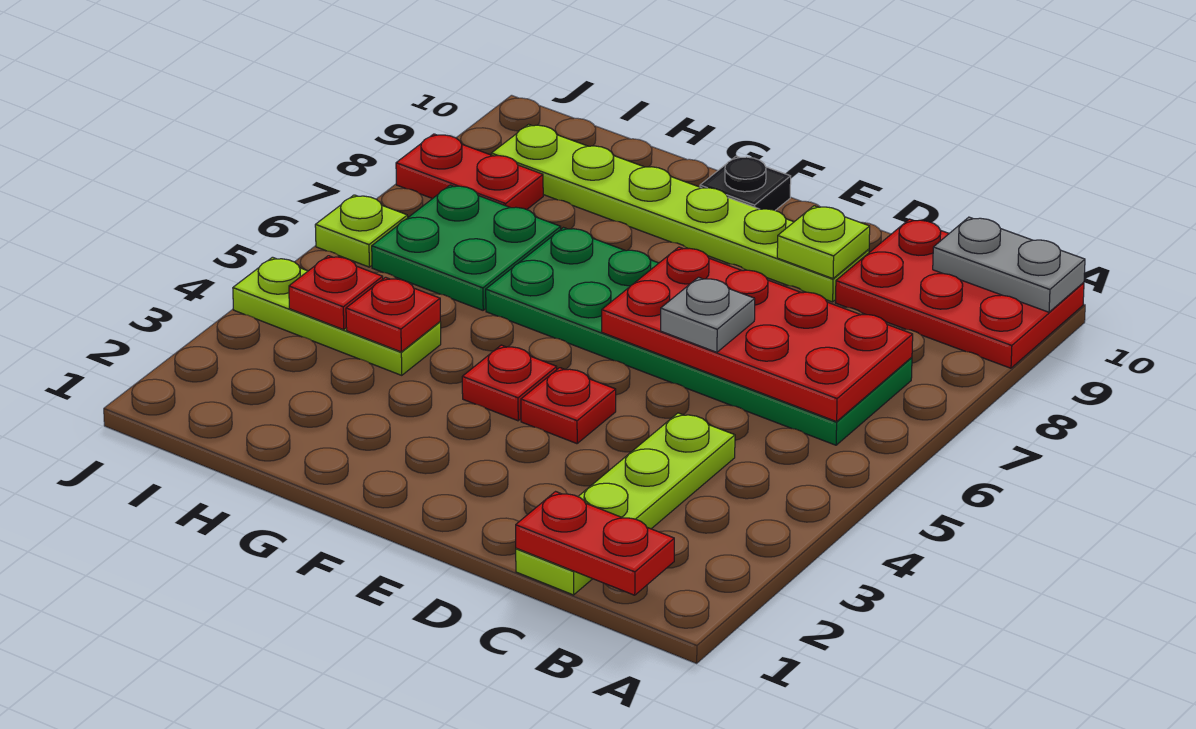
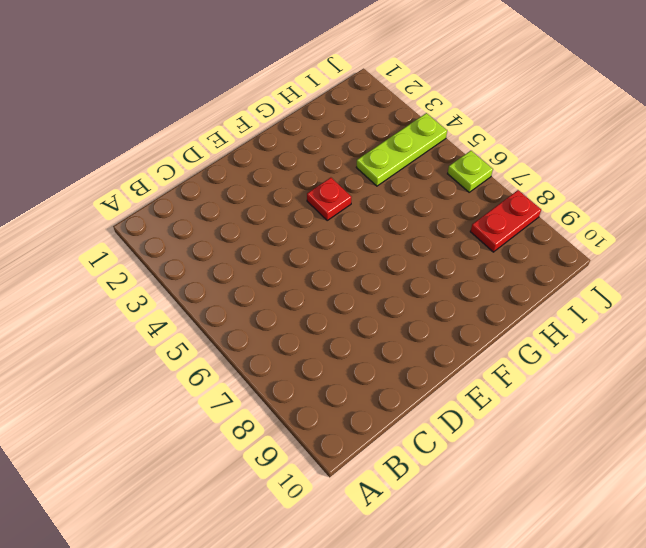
none -> red plate A9:C10 level 1
none -> green plate B6:G7 level 1
none -> lime plate C1:C4 level 1

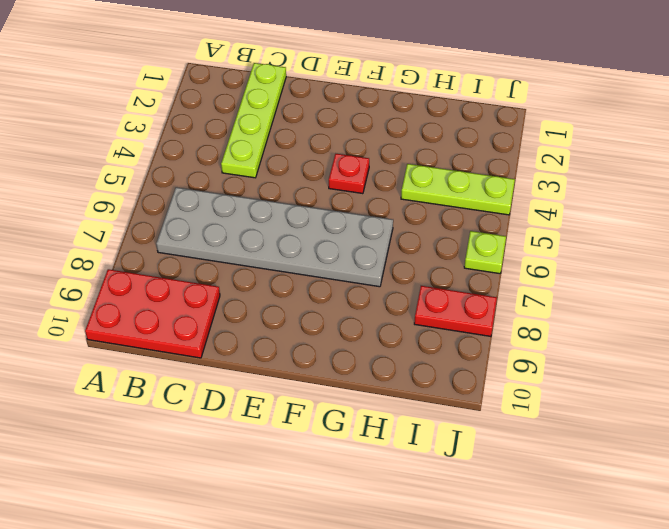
grey plate B6:G7 level 1 -> green plate B6:G7 level 1
none -> lime plate D9:I9 level 1
none -> red plate E4 level 1
none -> black plate F10 level 1

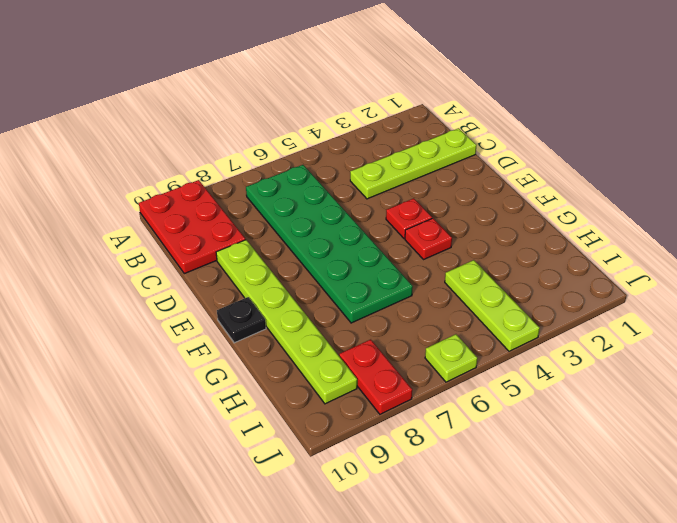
none -> green plate H6:I7 level 1
none -> grey plate A10:B10 level 2
none -> red plate B1:C1 level 2

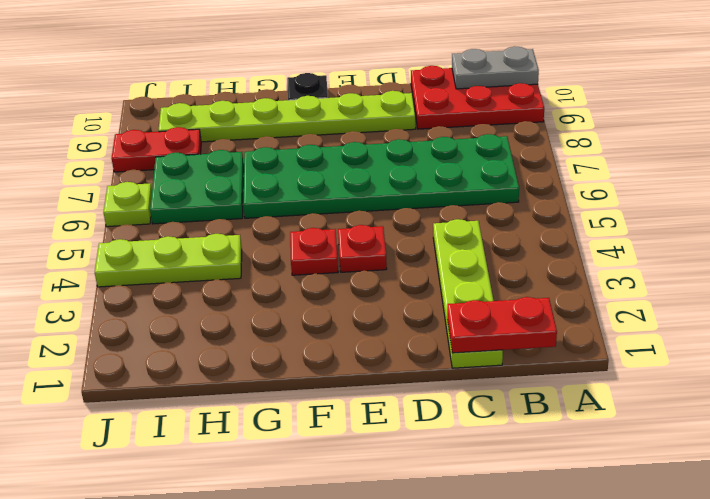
none -> red plate B6:E7 level 2
none -> lime plate D9 level 2
none -> red plate H4 level 2

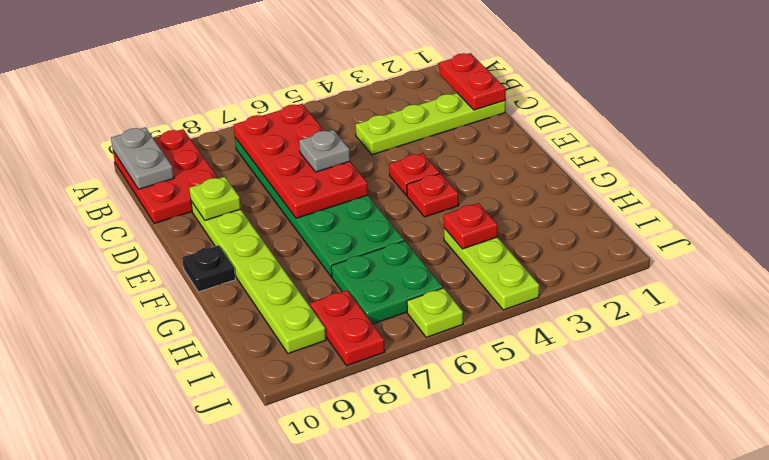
none -> red plate I4 level 2

